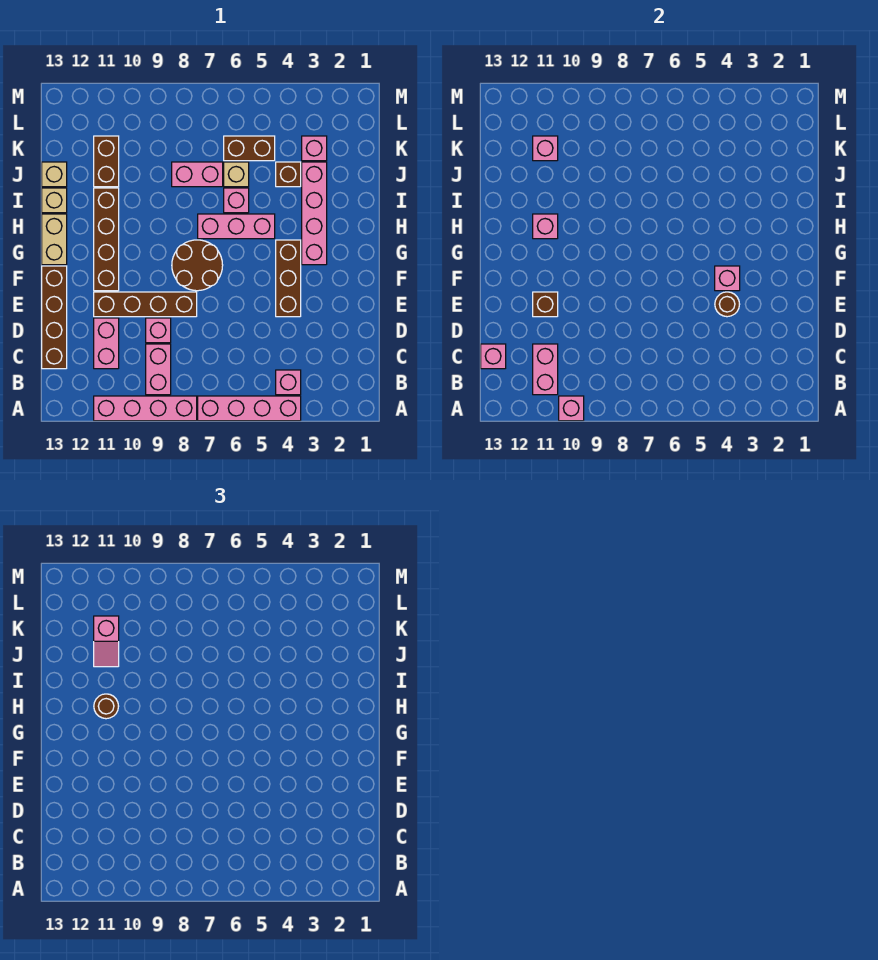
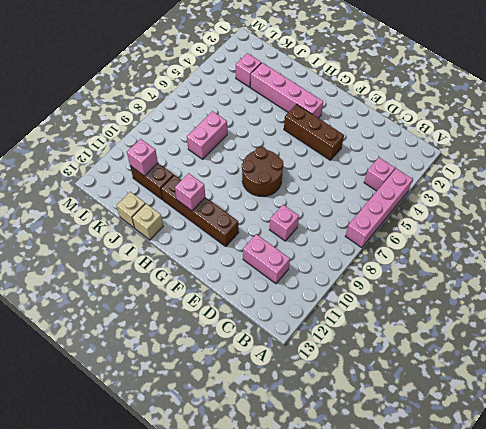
none -> pink brick A8:A11 level 1
none -> pink brick B9:C9 level 1
none -> brown brick C13:F13 level 1
none -> brown brick E8:E11 level 1

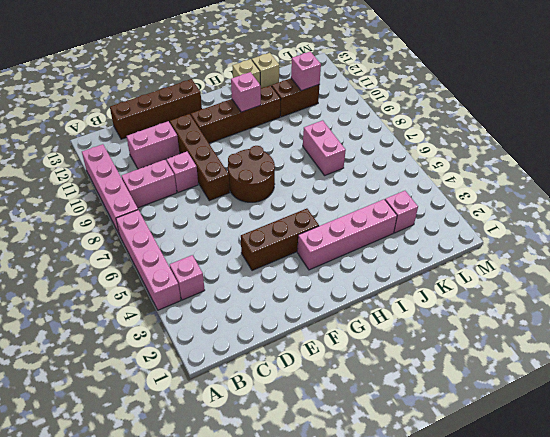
none -> tan brick G13:H13 level 1
none -> pink brick H5:H7 level 1
none -> pink brick I6 level 1
none -> brown brick J4 level 1

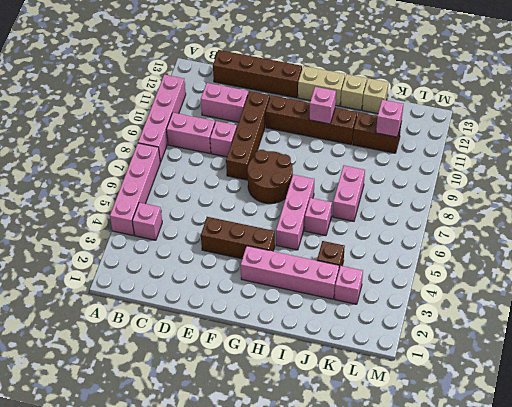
none -> tan brick J6 level 1
none -> brown brick K5:K6 level 1
none -> pink brick A10 level 2
none -> pink brick B11:C11 level 2

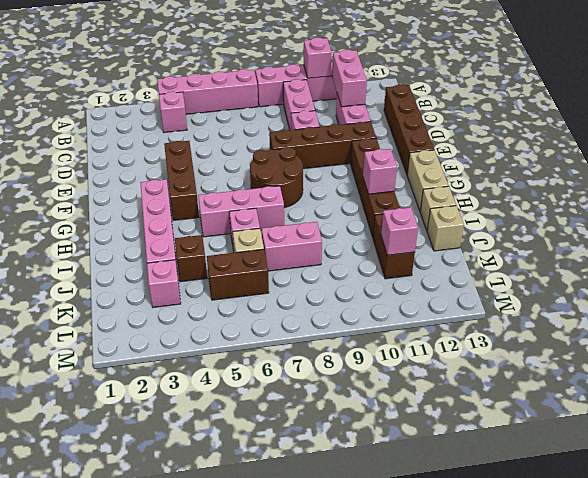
none -> pink brick C13 level 2
none -> brown round brick E4 level 2
none -> brown brick E11 level 2
none -> pink brick F4 level 2

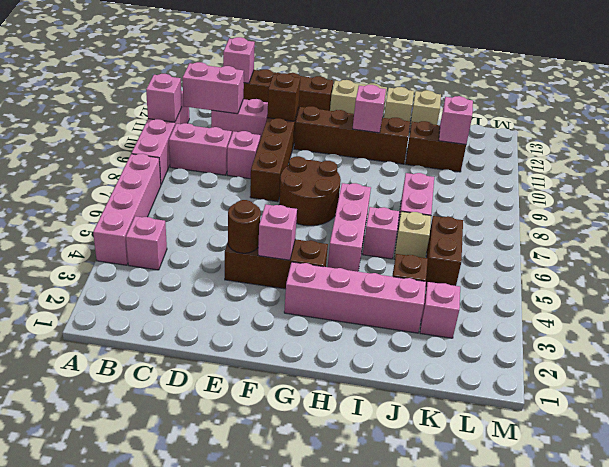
none -> brown round brick H11 level 3
none -> pink slope J11:K11 level 3 top K

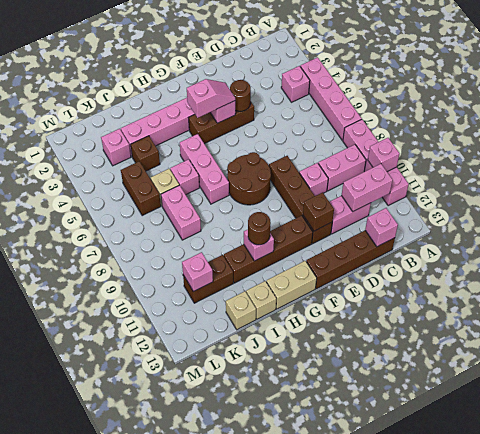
pink slope F4:G4 level 3 top G -> pink slope J11:K11 level 3 top K

